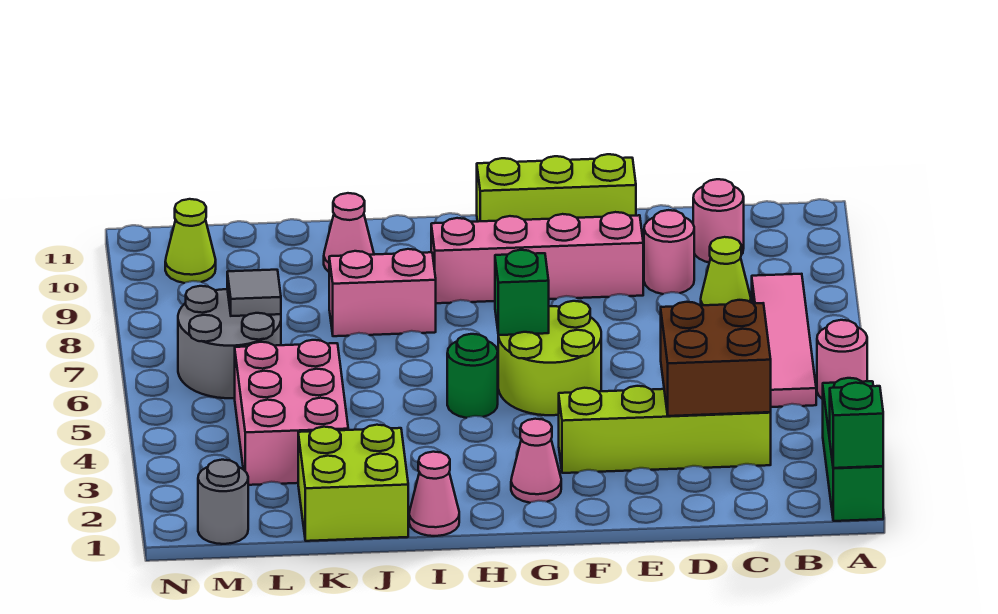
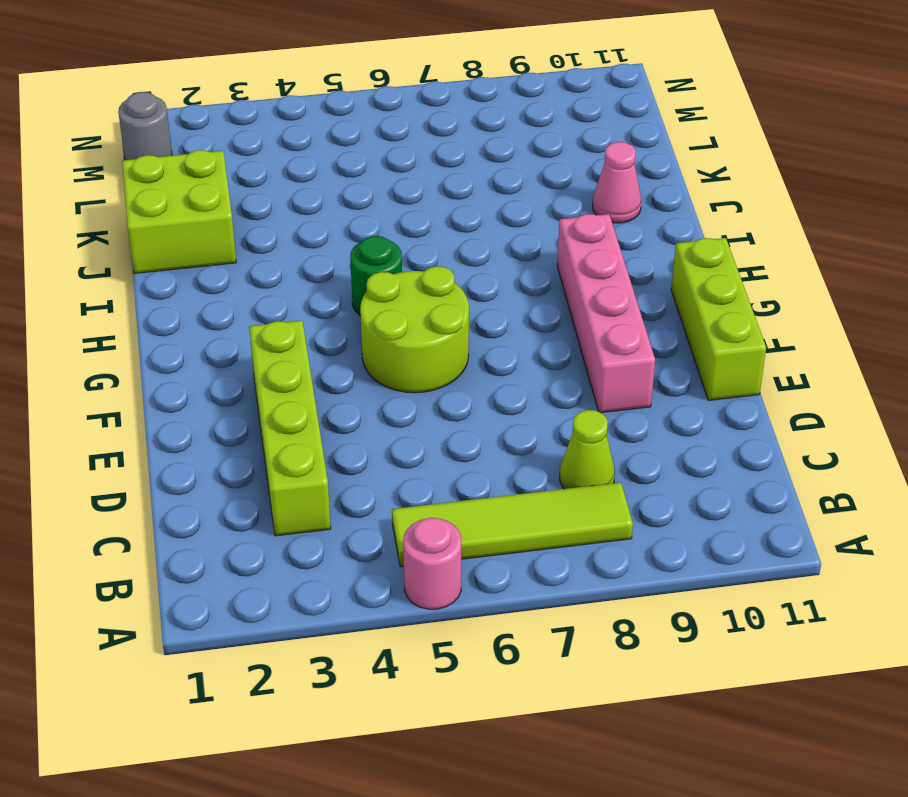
lime tile B5:B8 level 1 -> pink tile B5:B8 level 1
none -> green brick A1:A3 level 1
none -> pink round brick C10 level 1
none -> pink round brick D9 level 1

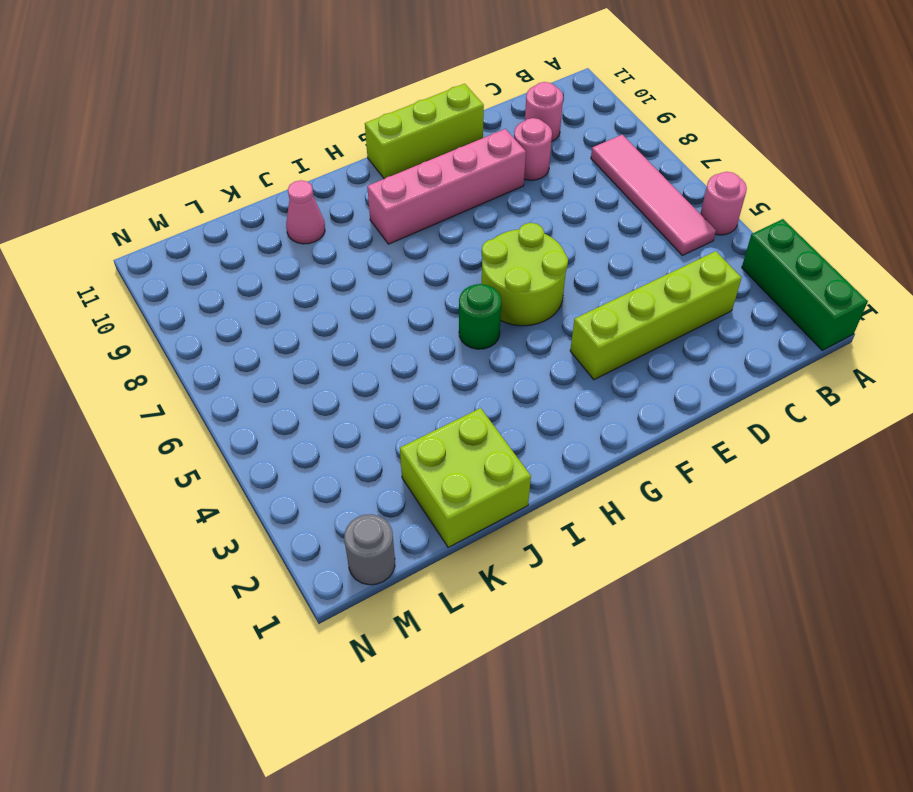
none -> lime cone C8 level 1
none -> pink cone G2 level 1
none -> pink cone I1 level 1

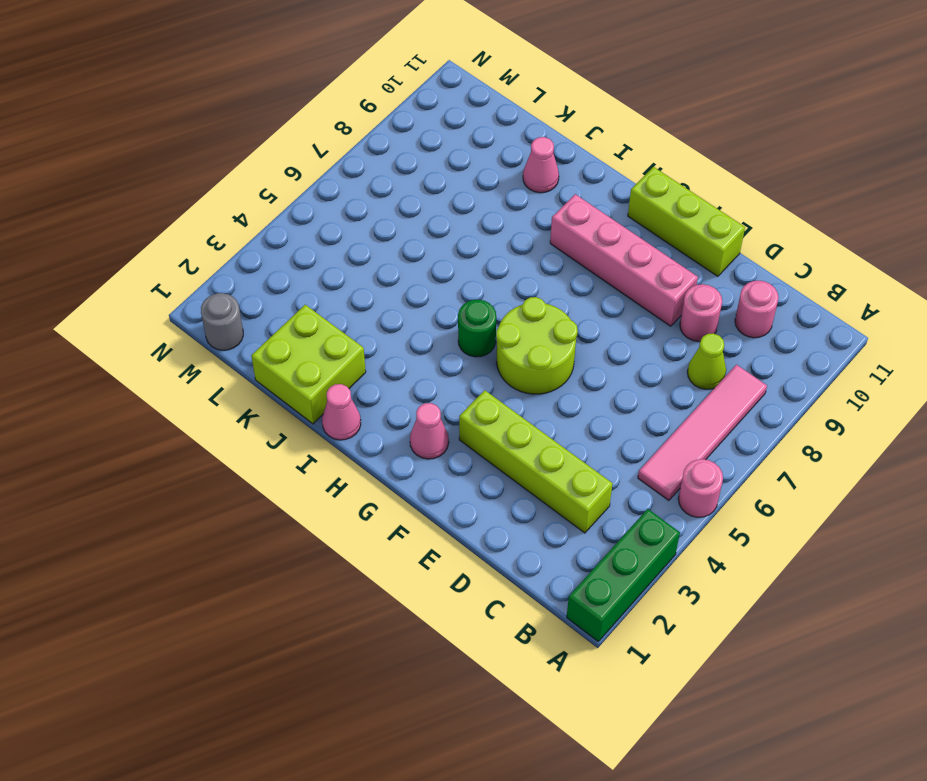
none -> pink brick I8:J8 level 1
none -> pink brick K3:L5 level 1
none -> grey round brick L6:M7 level 1

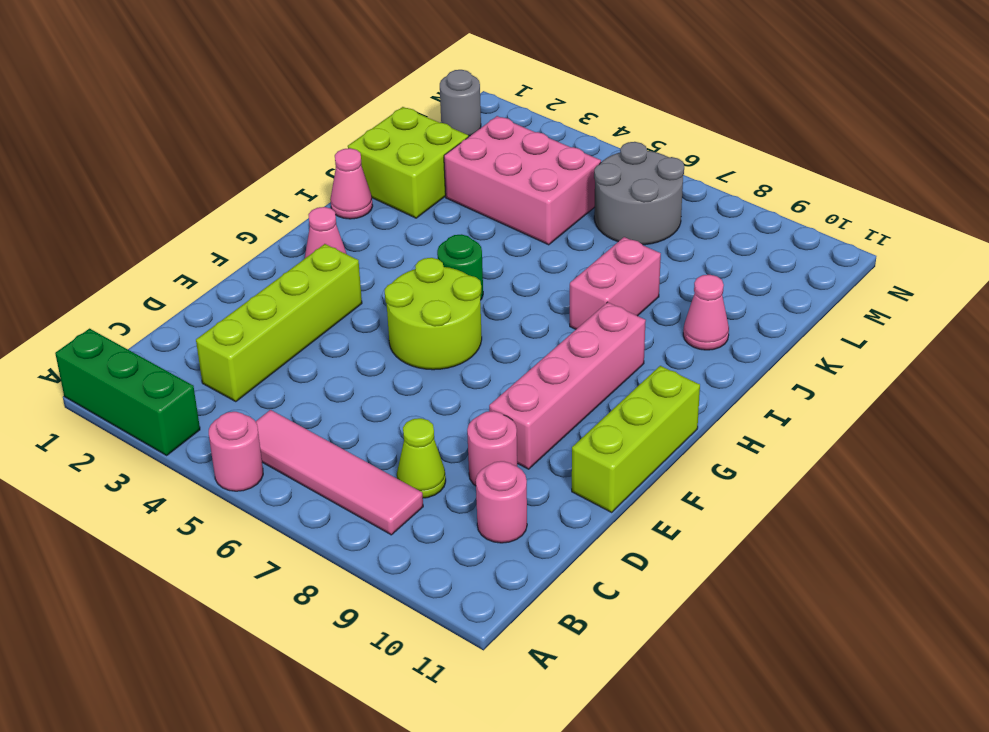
none -> lime cone M10 level 1
none -> green brick A1 level 2
none -> brown brick C3:D4 level 2

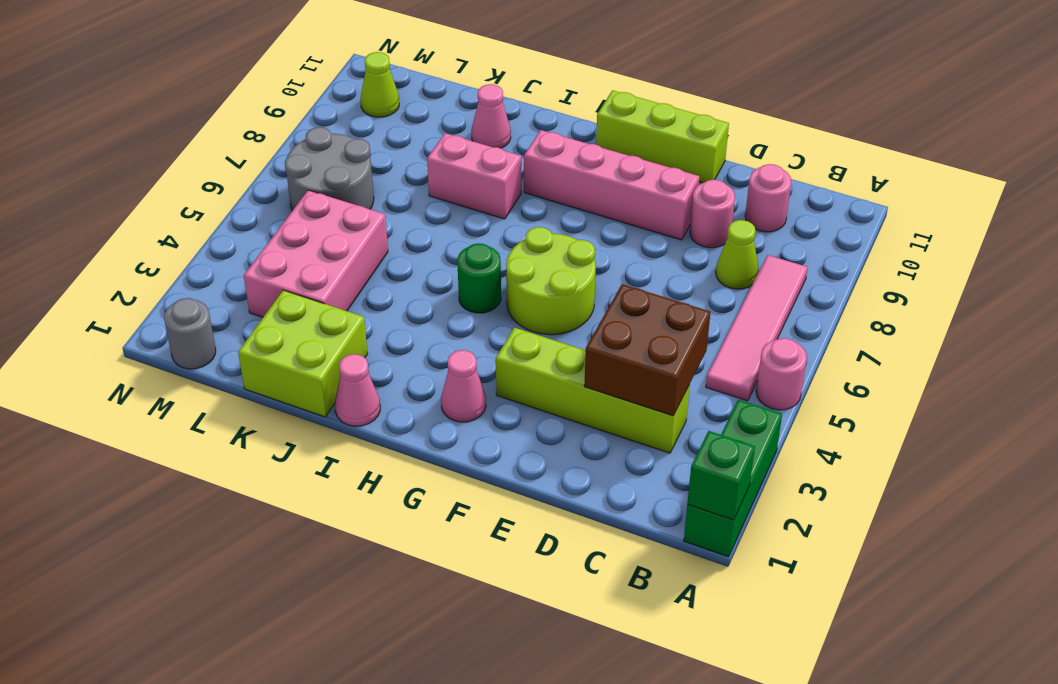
none -> green brick G6 level 2
none -> grey tile L7 level 2

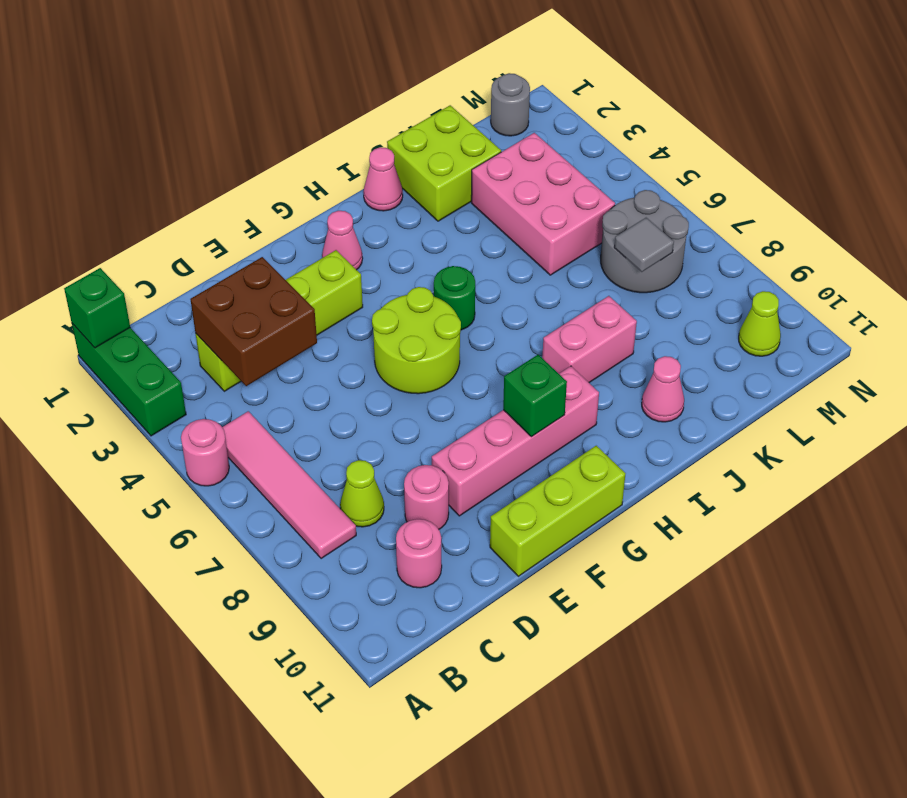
green brick G9 level 2 -> green brick G6 level 2

